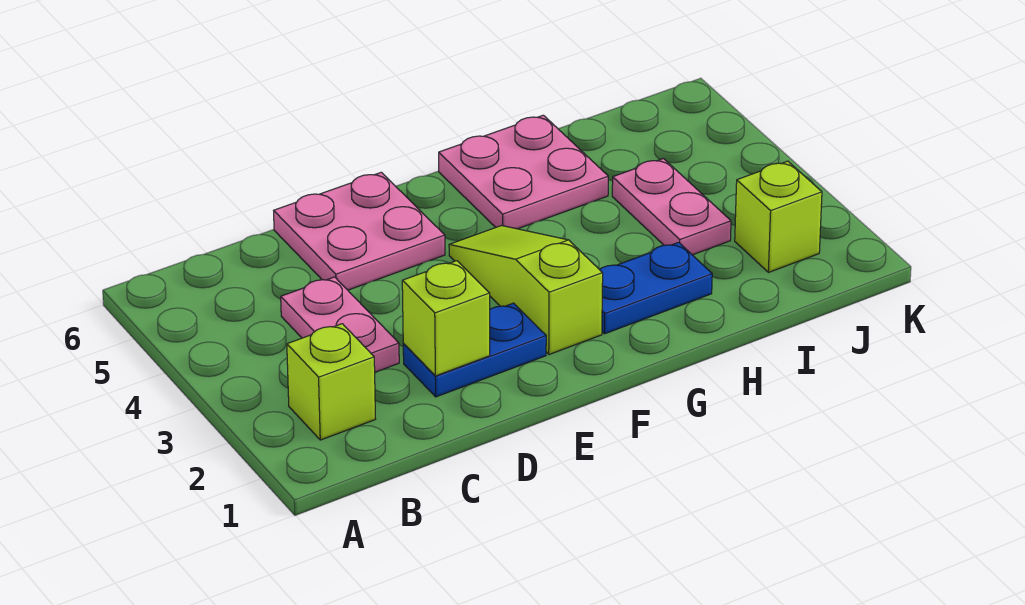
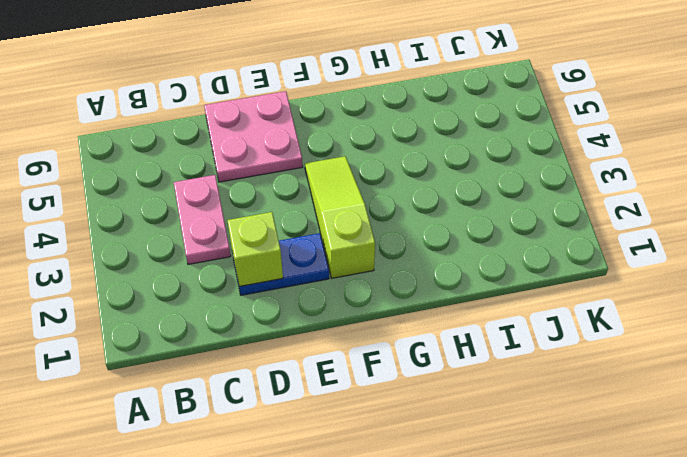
none -> lime brick B2 level 1
none -> blue plate G2:H2 level 1

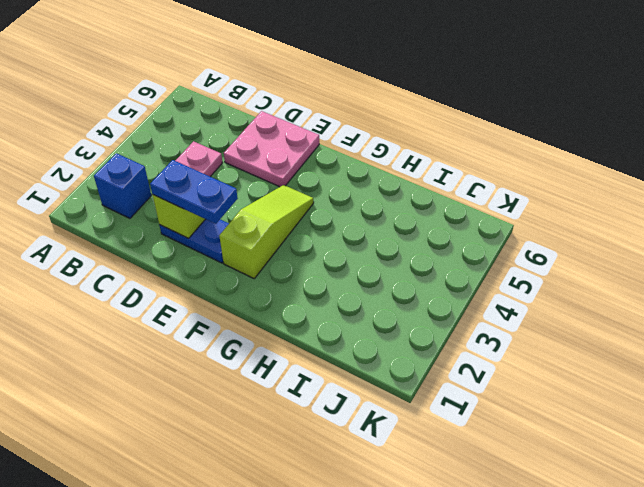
blue brick B2 level 1 -> lime brick B2 level 1
blue plate D2:E2 level 3 -> blue plate G2:H2 level 1
none -> pink plate G5:H6 level 1
none -> pink plate I3:I4 level 1

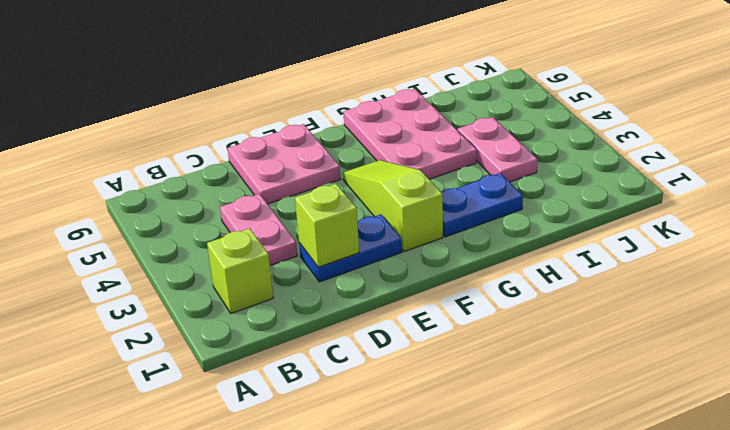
pink plate G4:H6 level 1 -> pink plate G5:H6 level 1
none -> lime brick J2 level 1

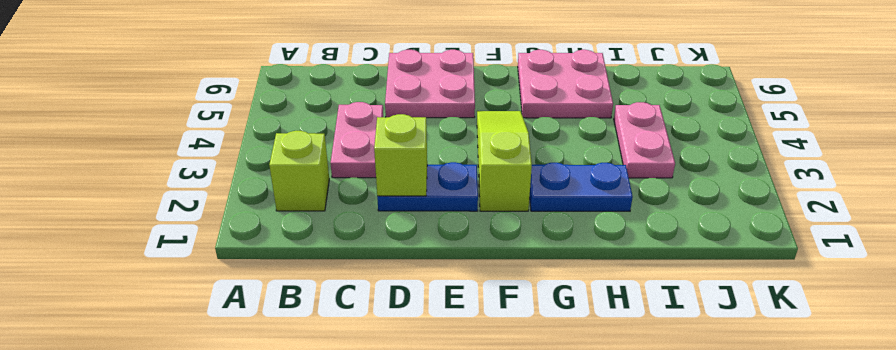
none -> lime brick J2 level 1

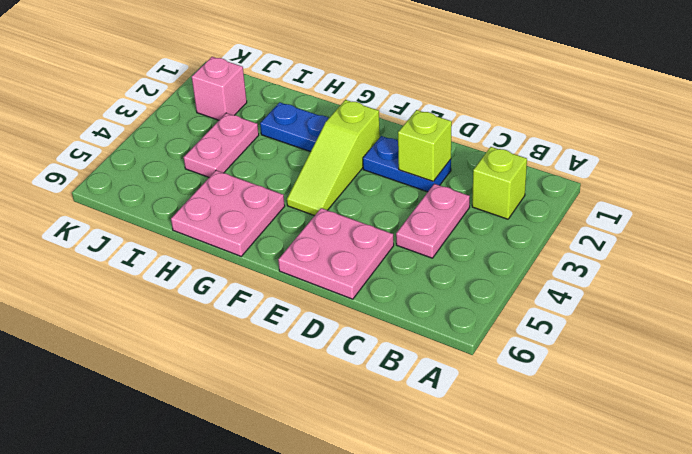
pink brick J2 level 1 -> lime brick J2 level 1

